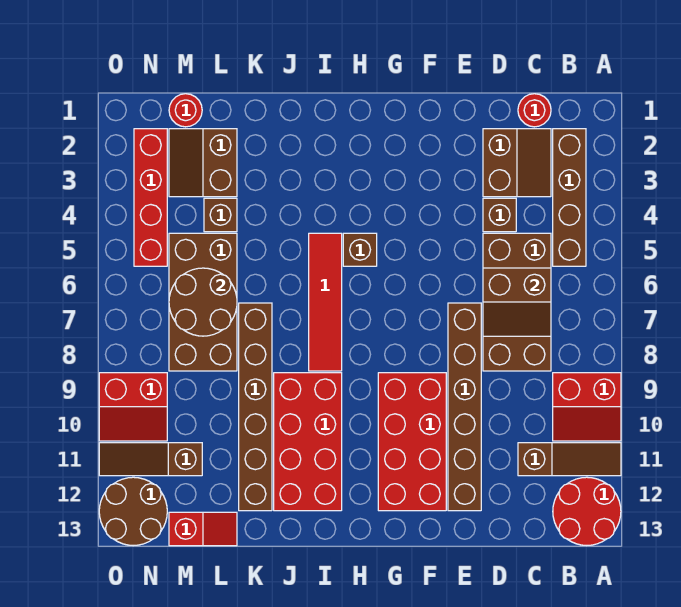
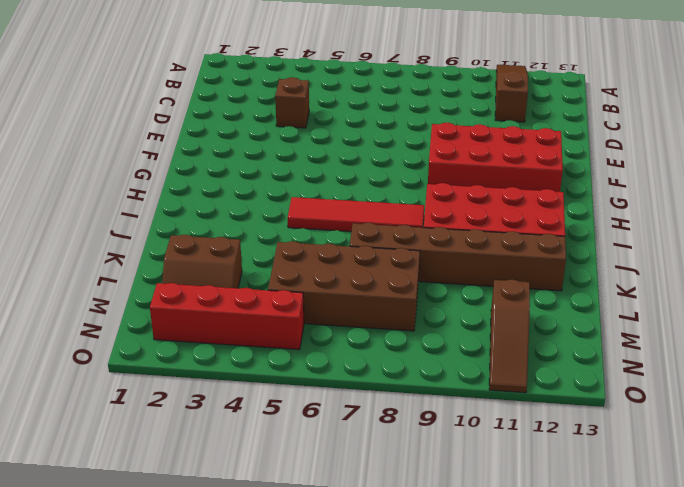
none -> red slope A9:B10 level 1 top 9
none -> red round brick A12:B13 level 1
none -> brown brick B2:B5 level 1

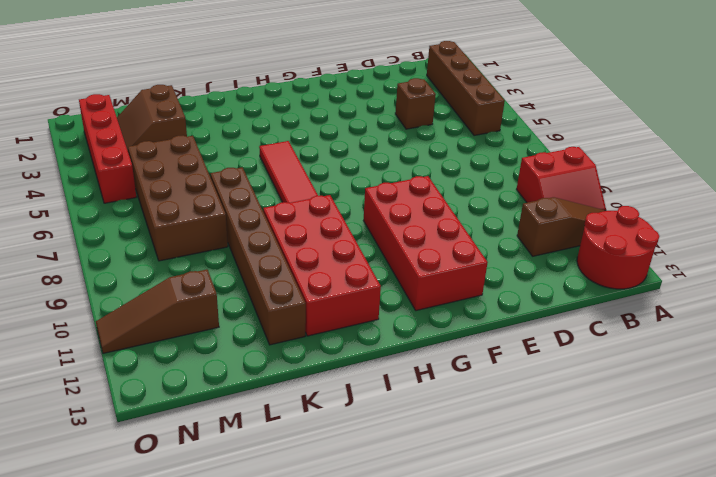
none -> red round brick C1 level 1
none -> brown slope C2:D3 level 1 top D
none -> brown brick C5:D8 level 1

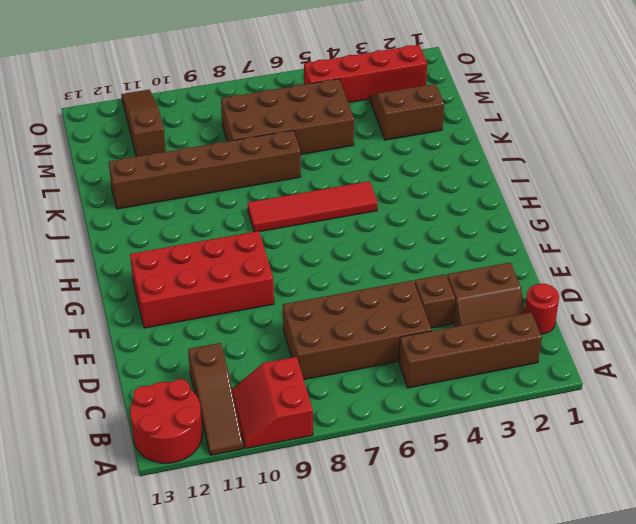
none -> brown brick E7:E12 level 1
none -> brown brick H5 level 1
none -> red brick I9:J12 level 1

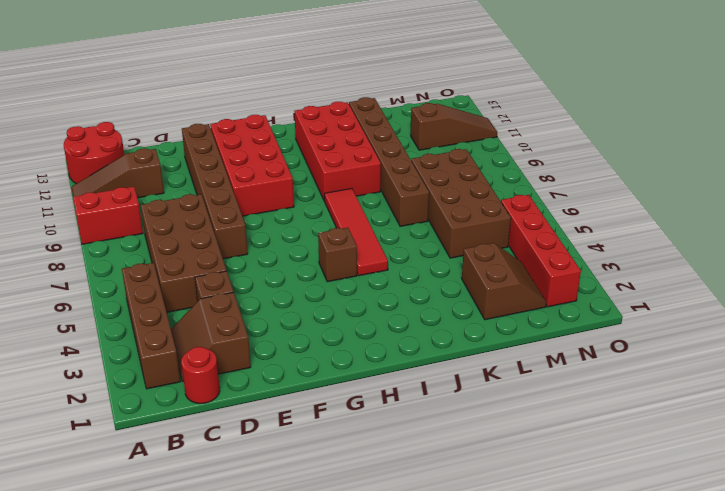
none -> brown brick L4 level 1
none -> red slope L13:M13 level 1 top M
none -> red round brick M1 level 1

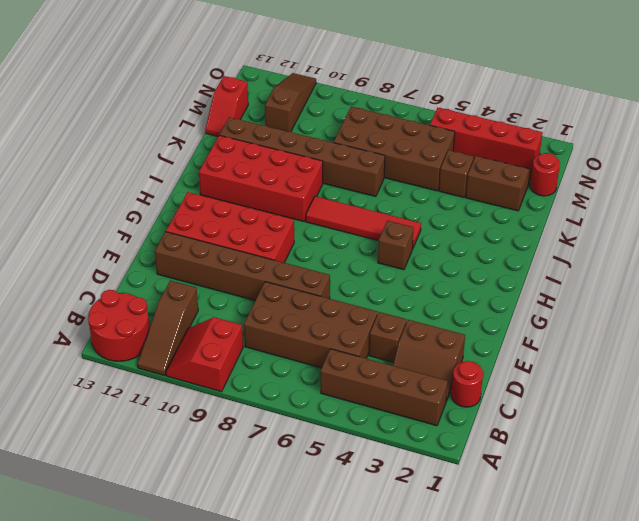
none -> red slope N9:O10 level 1 top 9
none -> brown round brick N12:O13 level 1
none -> brown slope C6:D7 level 2 top 6

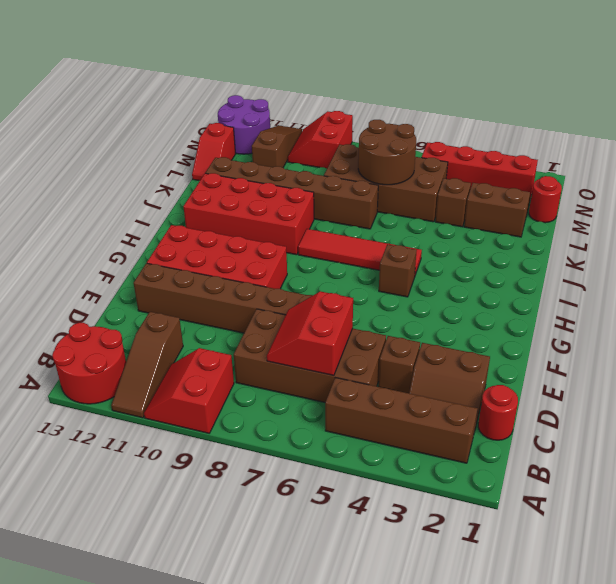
red slope C6:D7 level 2 top 6 -> brown slope C6:D7 level 2 top 6
purple round brick N12:O13 level 1 -> brown round brick N12:O13 level 1

